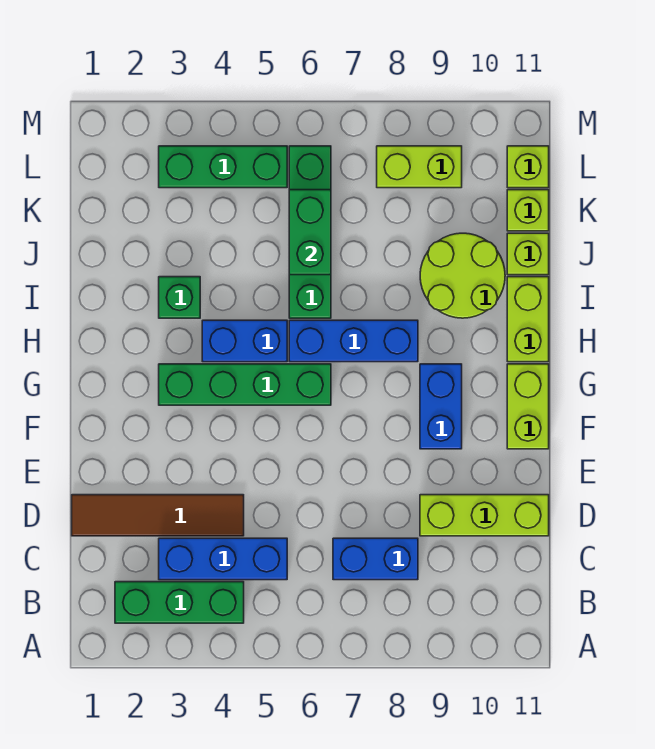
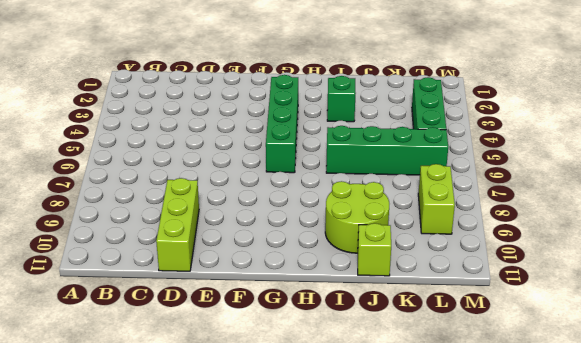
none -> green brick B2:B4 level 1
none -> blue brick C3:C5 level 1
none -> blue brick C7:C8 level 1

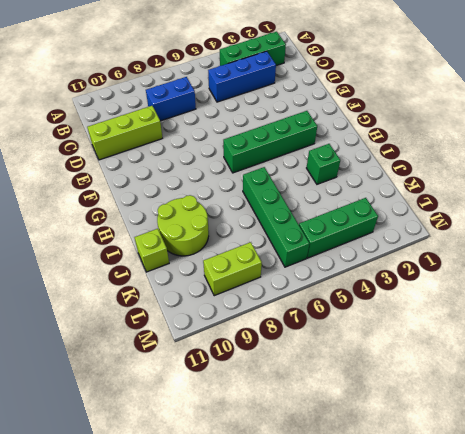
none -> brown tile D1:D4 level 1
none -> blue brick F9:G9 level 1
none -> lime brick F11:G11 level 1

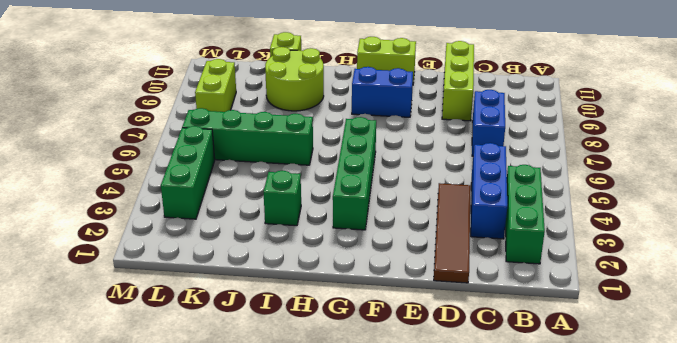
none -> blue brick H4:H5 level 1
none -> blue brick H6:H8 level 1
none -> lime brick H11:I11 level 1

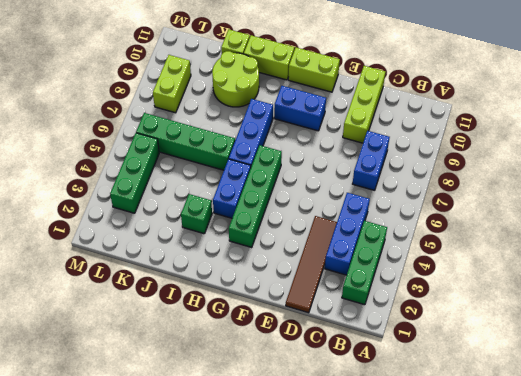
none -> lime brick K11 level 1
none -> lime brick L11 level 1
none -> green brick J6:K6 level 2

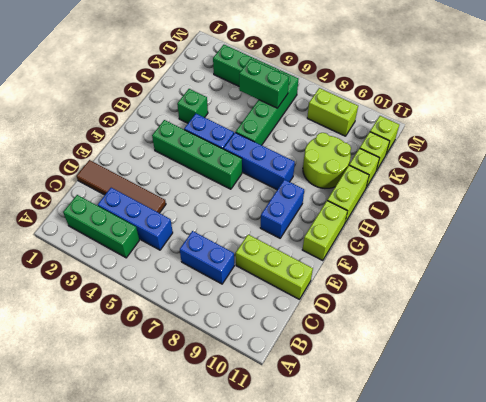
green brick K5:K6 level 2 -> green brick J6:K6 level 2

